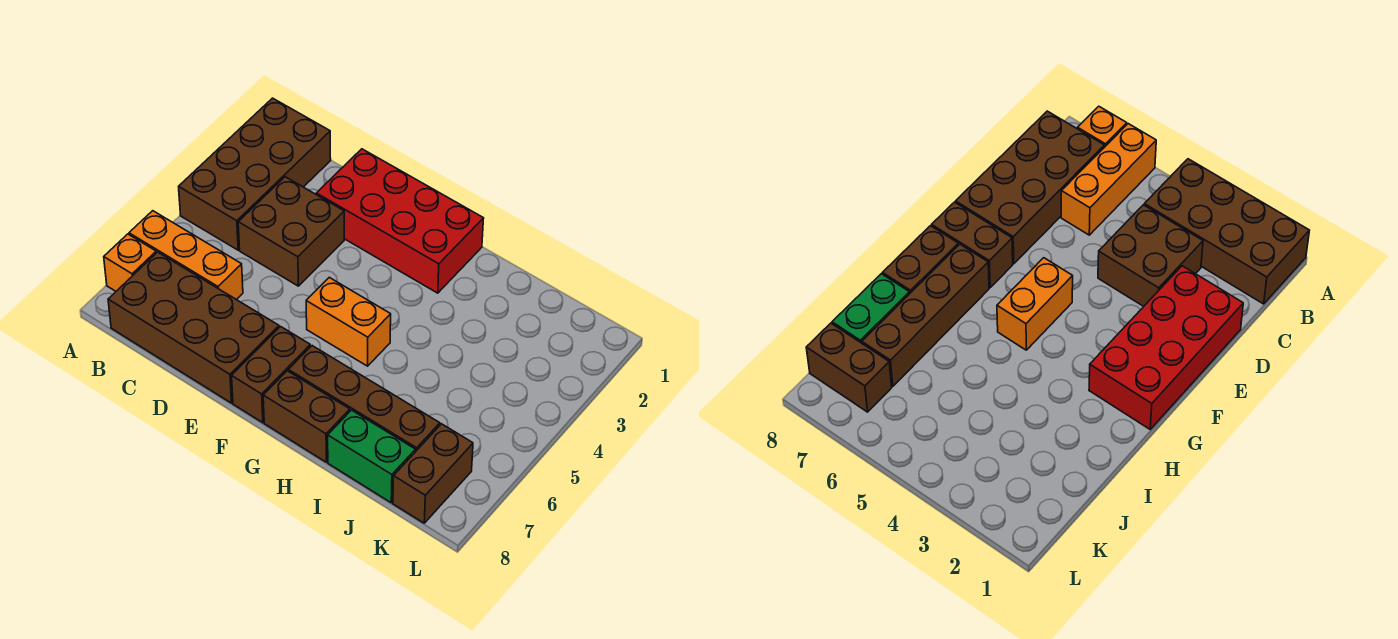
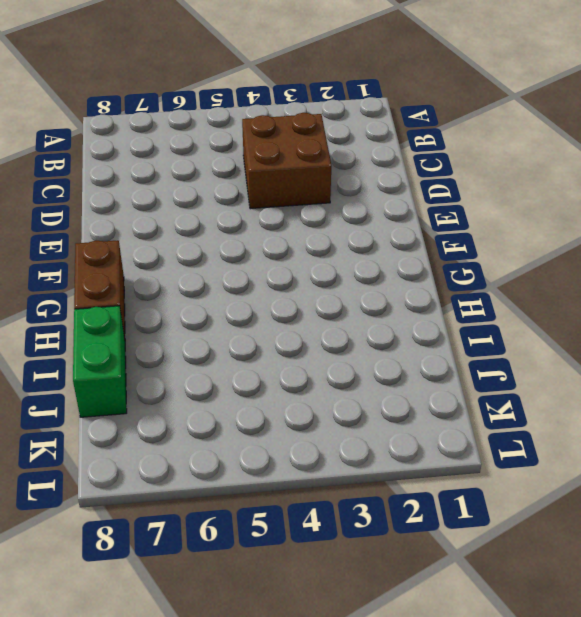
none -> brown brick A1:B4 level 1
none -> orange brick A6:C6 level 1
none -> orange brick A7 level 1

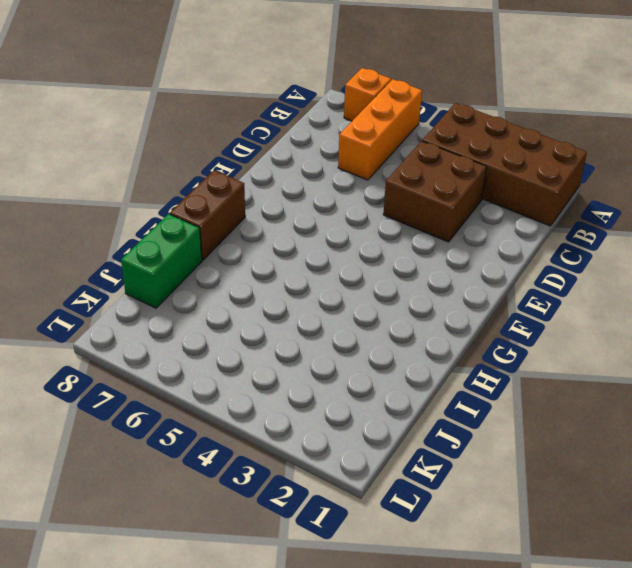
none -> brown brick B7:E8 level 1
none -> red brick D1:G2 level 1
none -> orange brick F5:G5 level 1

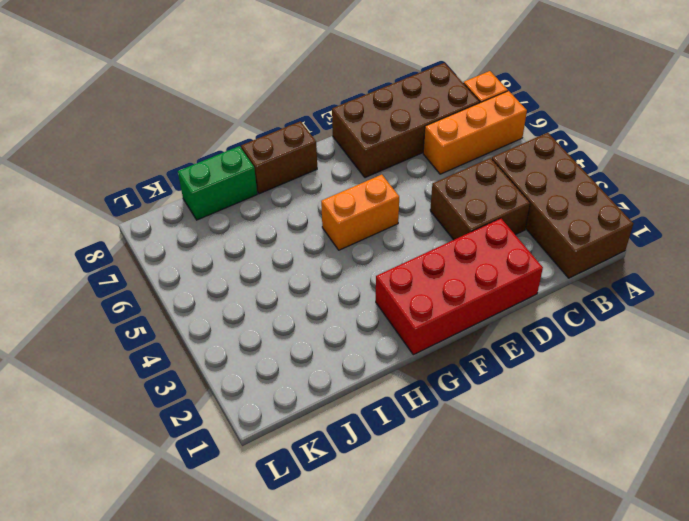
none -> brown brick F7:F8 level 1
none -> brown brick G7:J7 level 1
none -> brown brick K7:K8 level 1

